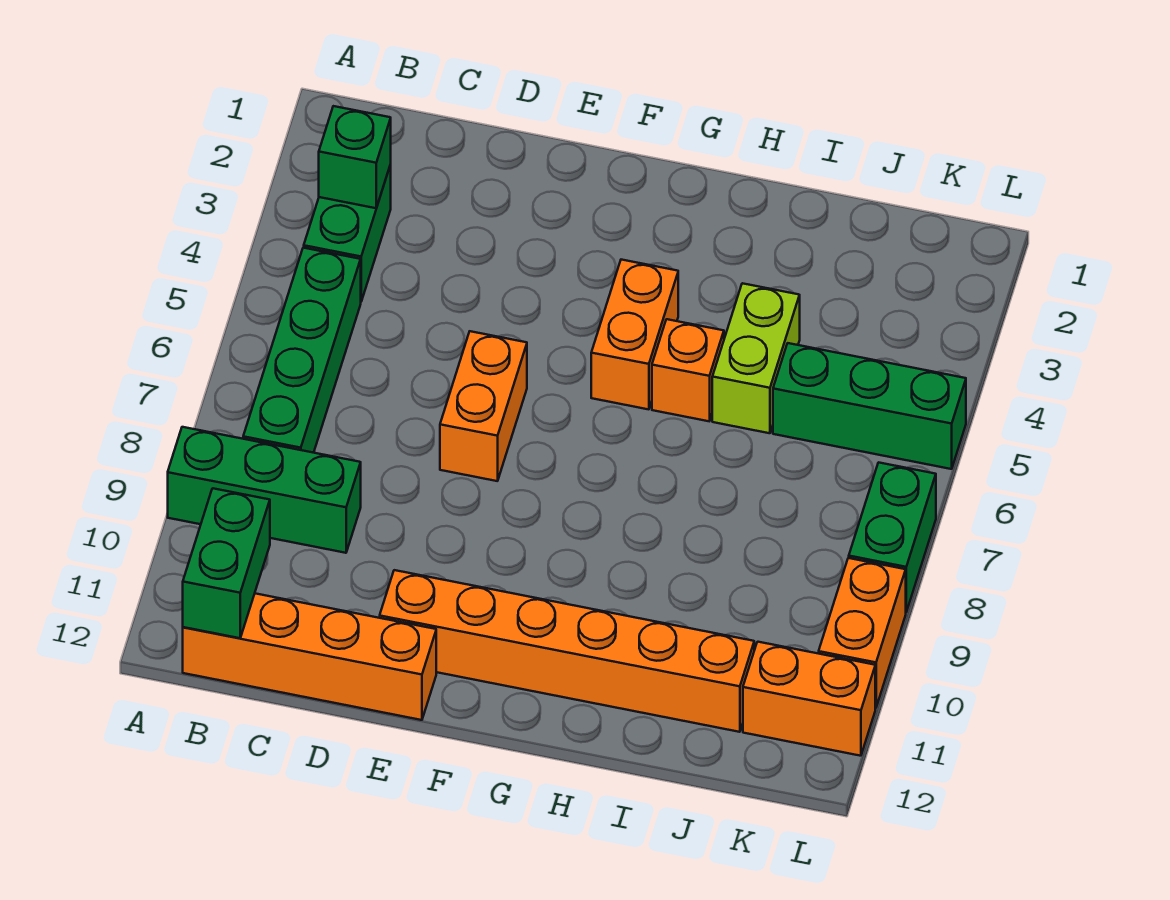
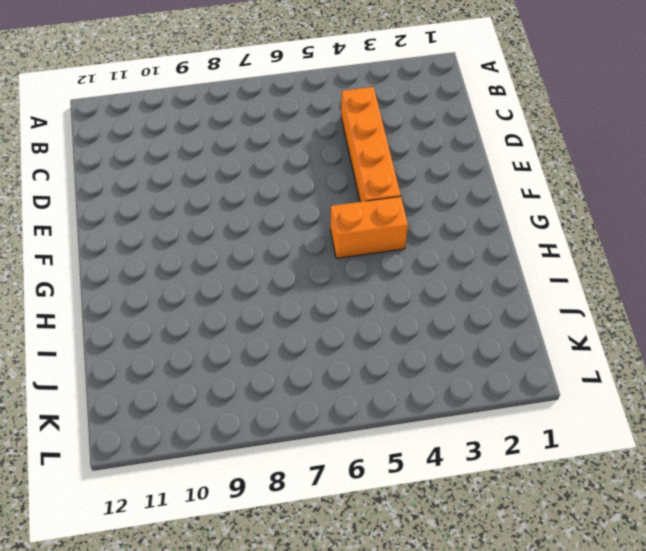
orange brick C4:F4 level 1 -> orange brick B12:E12 level 1
none -> green brick A9:C9 level 1
none -> green brick B3:B4 level 1
none -> green brick B5:B8 level 1

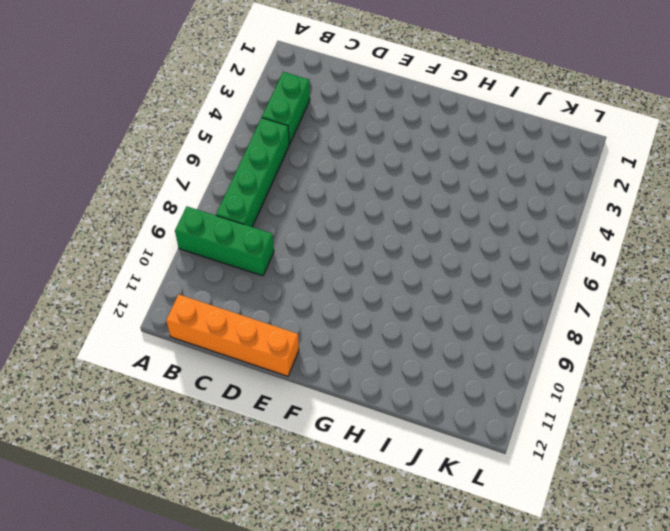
none -> orange brick E6:E7 level 1
none -> orange brick E11:J11 level 1
none -> orange brick G4:G5 level 1

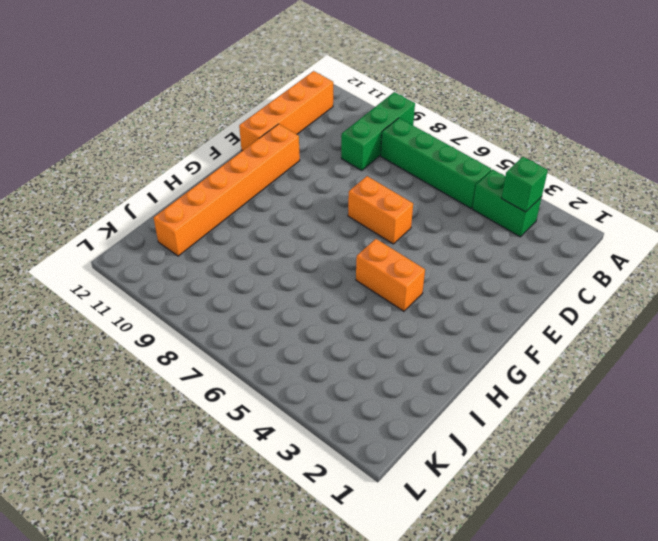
none -> orange brick H5 level 1
none -> lime brick I4:I5 level 1
none -> green brick J5:L5 level 1

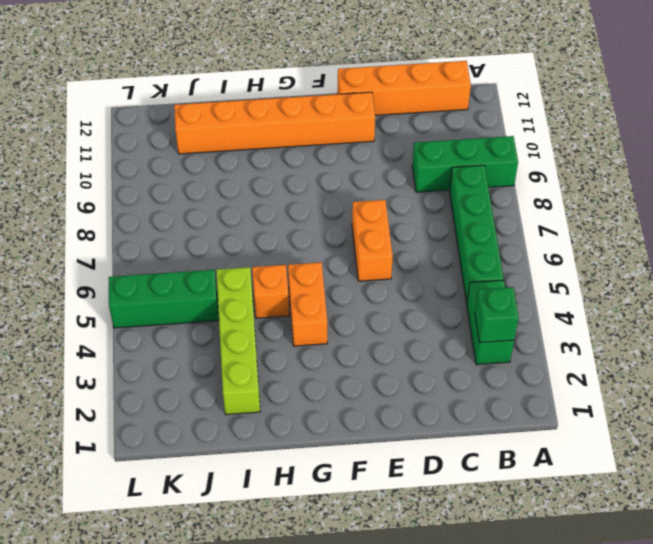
lime brick I2:I5 level 1 -> lime brick I4:I5 level 1
none -> orange brick K11:L11 level 1
none -> green brick L7:L8 level 1
none -> orange brick L9:L10 level 1

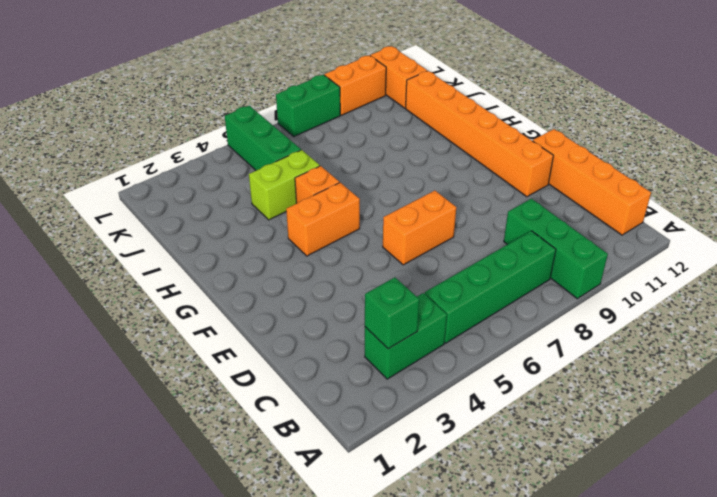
none -> green brick B11:B12 level 2

